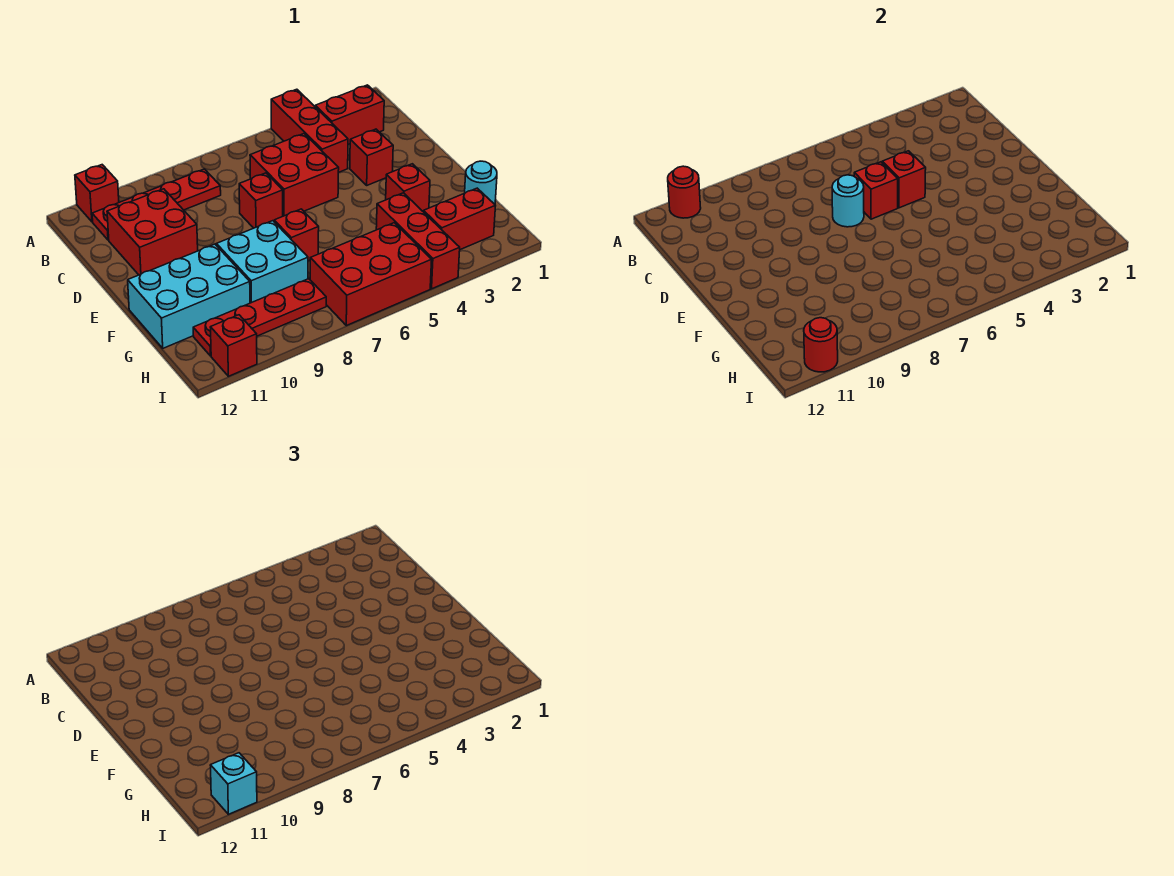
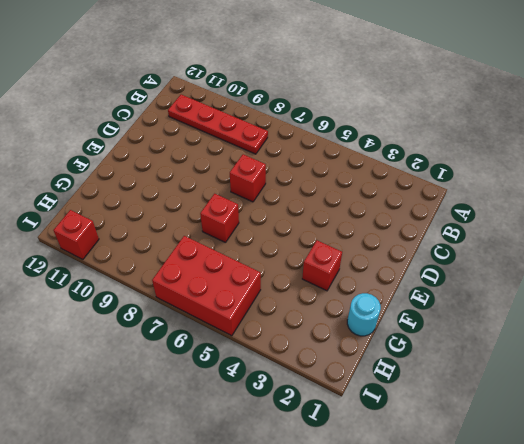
none -> red brick A4:C4 level 1
none -> red brick A11 level 1
none -> red brick B2:B3 level 1

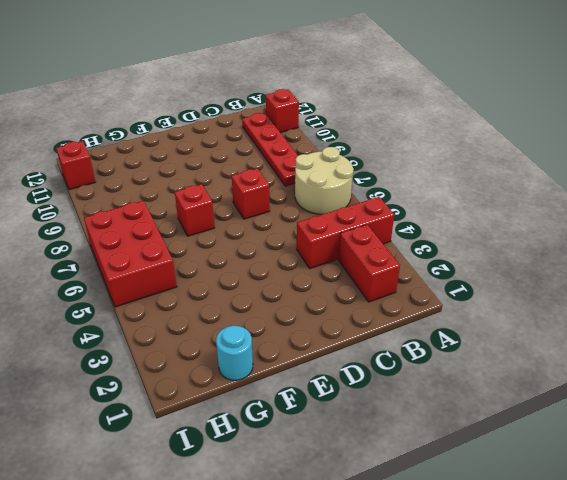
tan round brick A6:B7 level 1 -> none
none -> red brick C5:D6 level 1
none -> red brick C10:D11 level 1
none -> red brick D3 level 1

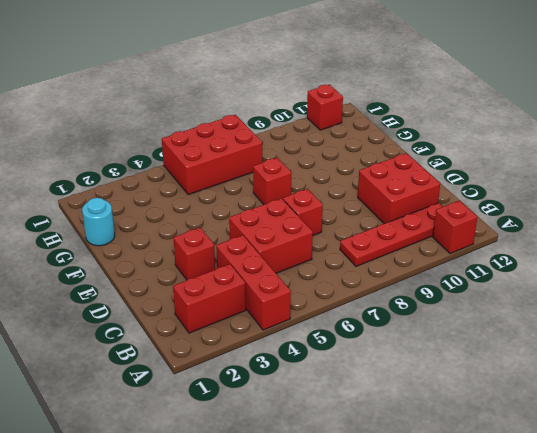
none -> red brick F3 level 1
none -> cyan brick F8:G9 level 1
none -> cyan brick F10:G12 level 1

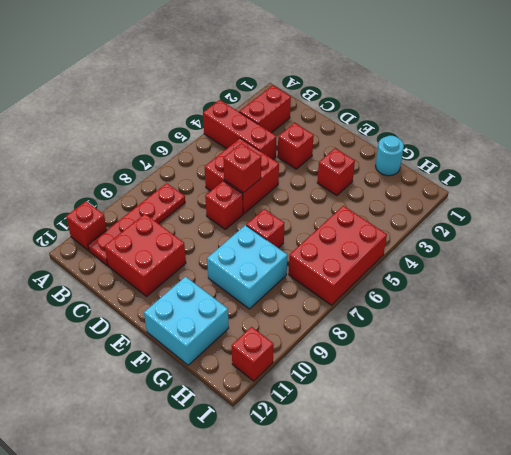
cyan brick F11:G12 level 1 -> cyan brick F10:G12 level 1
none -> red brick G4:I4 level 1
none -> red brick H2:H3 level 1
none -> red plate H8:H11 level 1

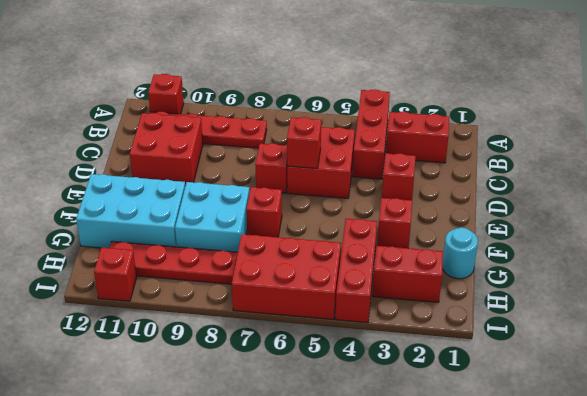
none -> red round brick A11 level 2
none -> red brick D5 level 2
none -> cyan round brick D7 level 2

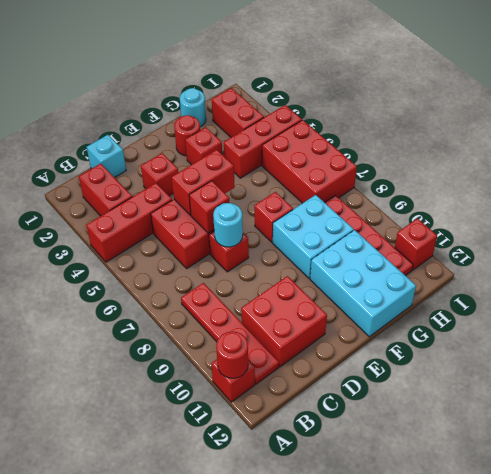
cyan brick C1 level 1 -> cyan brick I11 level 3
red brick D5:E5 level 2 -> red brick D5 level 2
red round brick F2 level 1 -> red round brick I11 level 2

